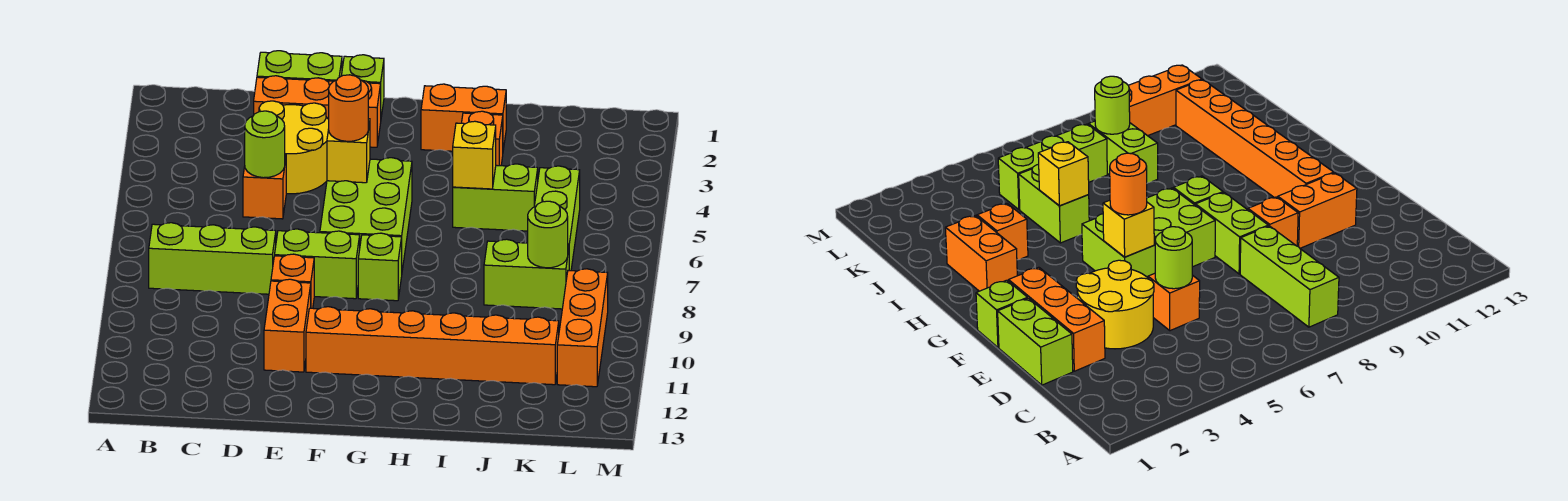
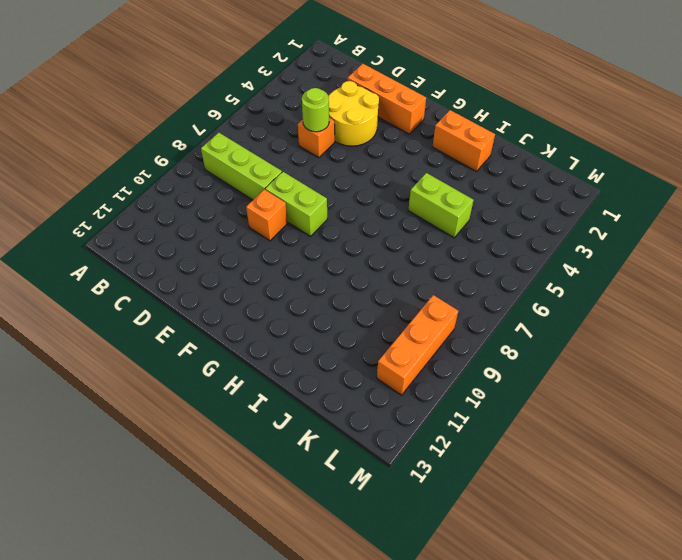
none -> lime brick D1:E1 level 1
none -> orange brick E10:E11 level 1
none -> lime brick F1 level 1

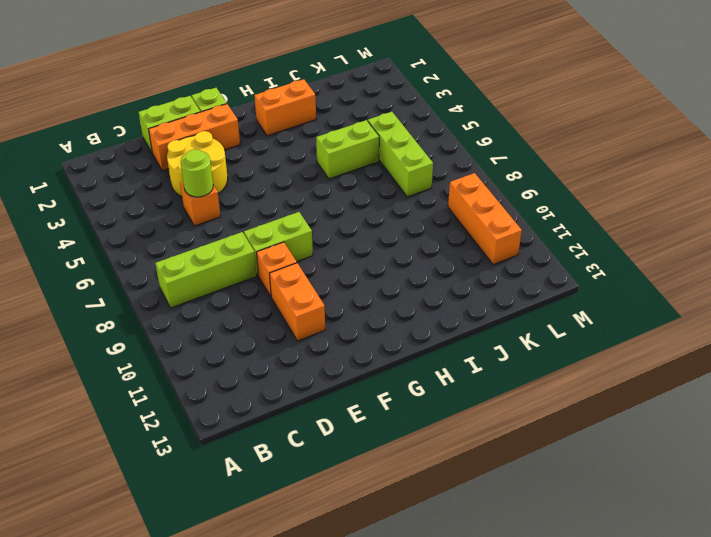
none -> lime brick F5:G7 level 1
none -> orange brick F11:K11 level 1
none -> lime brick G8 level 1

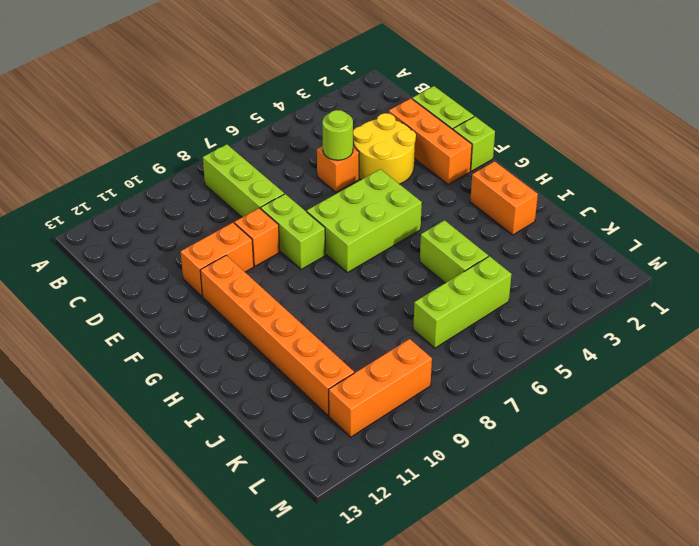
none -> lime brick G8 level 1
none -> orange brick I3 level 1
none -> lime brick J8:K8 level 1

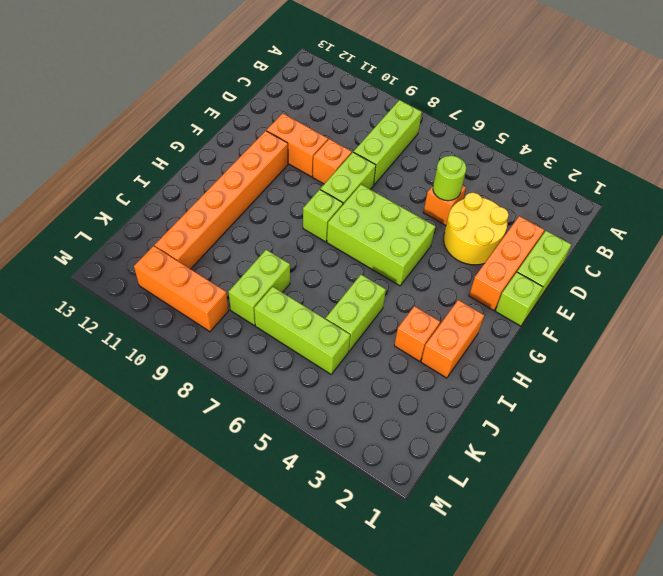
none -> yellow brick F5 level 2
none -> yellow brick I5 level 2
none -> lime round brick K8 level 2

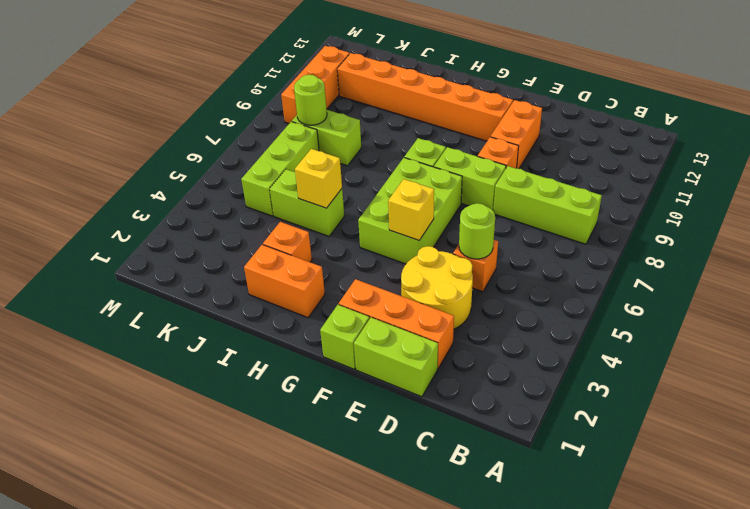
none -> orange round brick F5 level 3

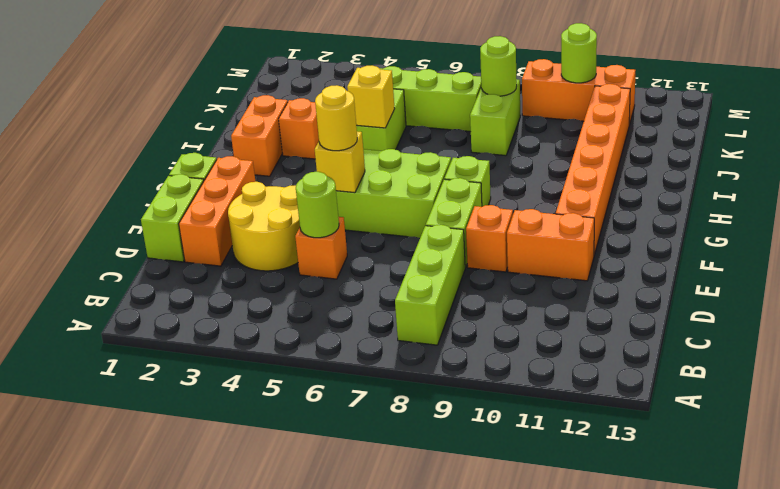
yellow round brick F5 level 3 -> orange round brick F5 level 3
lime round brick L10 level 2 -> none

